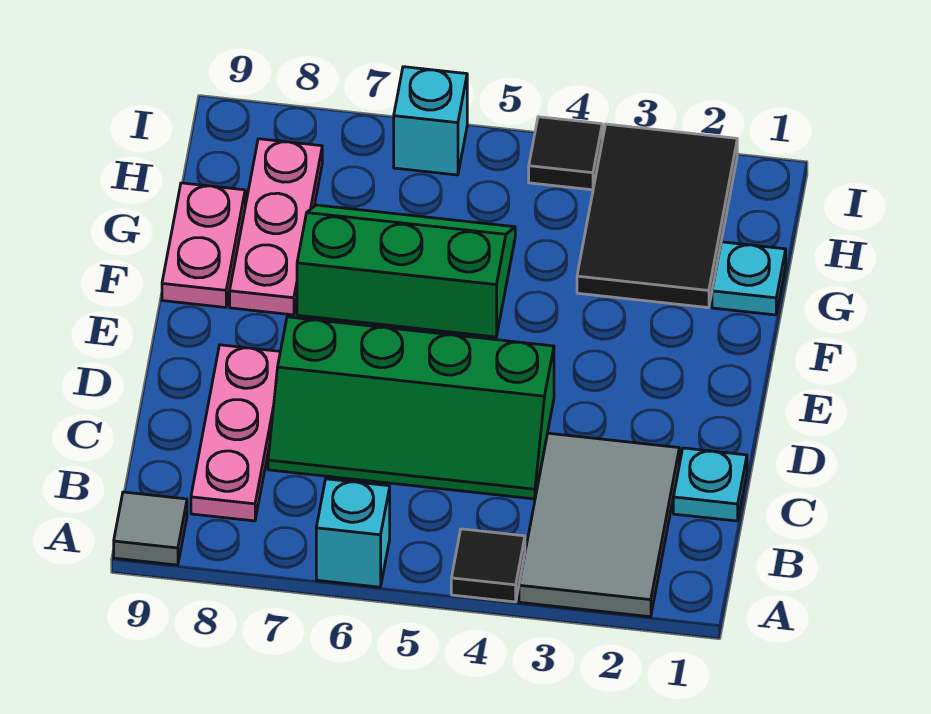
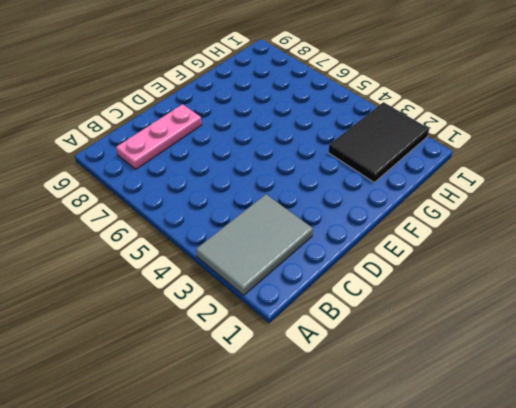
none -> black tile A4 level 1
none -> cyan brick A6 level 1
none -> grey tile A9 level 1

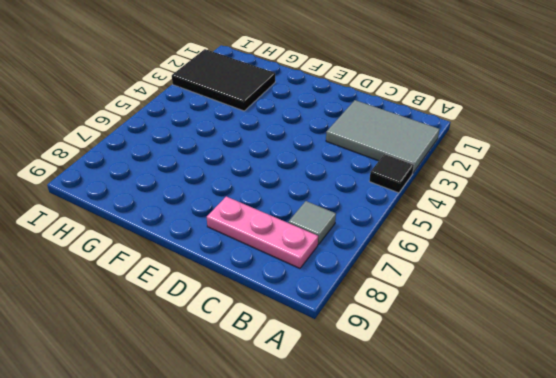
grey tile B7 level 1 -> grey tile A9 level 1
none -> cyan brick A6 level 1
none -> cyan plate C1 level 1
none -> green slope C4:D7 level 1 top D

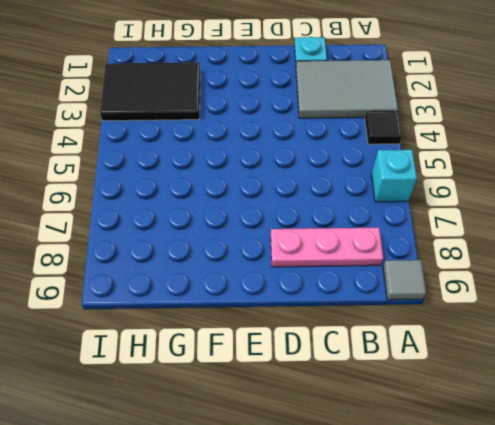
none -> green slope C4:D7 level 1 top D
none -> green slope F5:G7 level 1 top F
none -> pink plate F8:H8 level 1

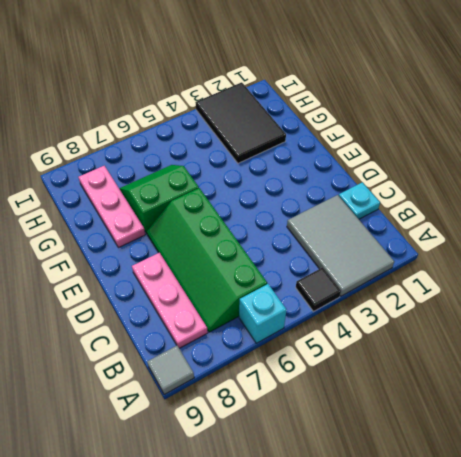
green slope B6:E7 level 1 top 6 -> green slope C4:D7 level 1 top D
green slope F6:G7 level 1 top F -> green slope F5:G7 level 1 top F
none -> pink plate F9:G9 level 1
none -> cyan plate G1 level 1
none -> black tile I4 level 1

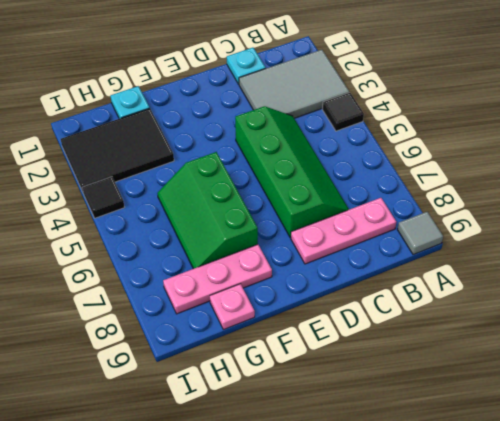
pink plate G9 level 1 -> pink plate F9:G9 level 1
none -> cyan brick A6 level 1
none -> cyan brick I6 level 1

